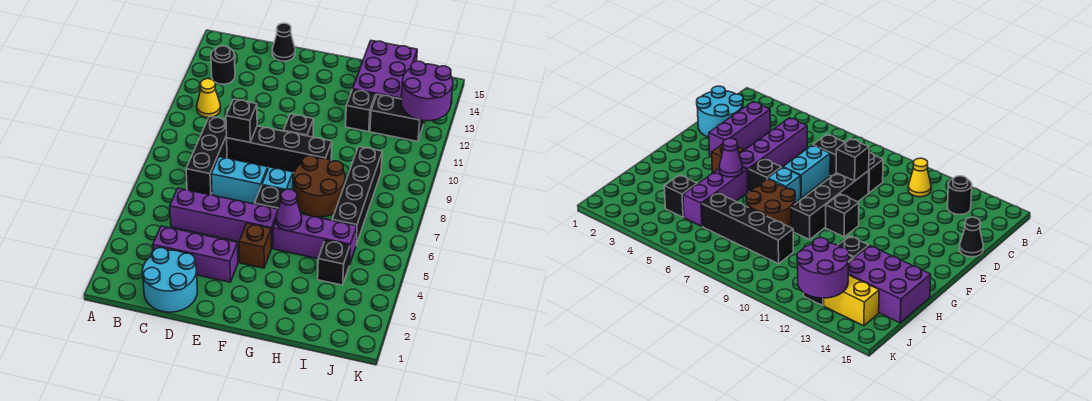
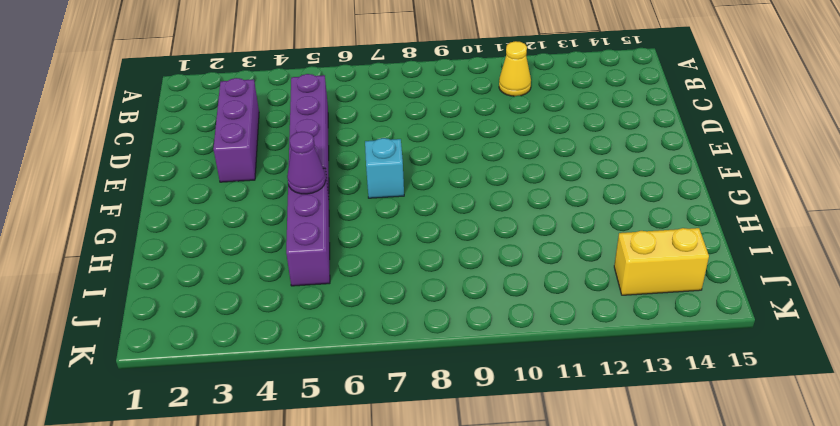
none -> black round brick B13 level 1
none -> cyan round brick C1:D2 level 1
none -> black brick C7:C9 level 1

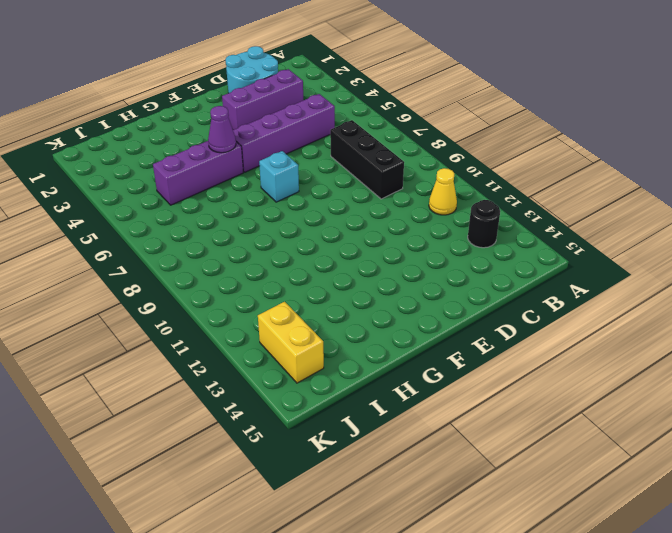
none -> cyan brick D7:E7 level 1
none -> black brick D9:G9 level 1
none -> black cone D15 level 1

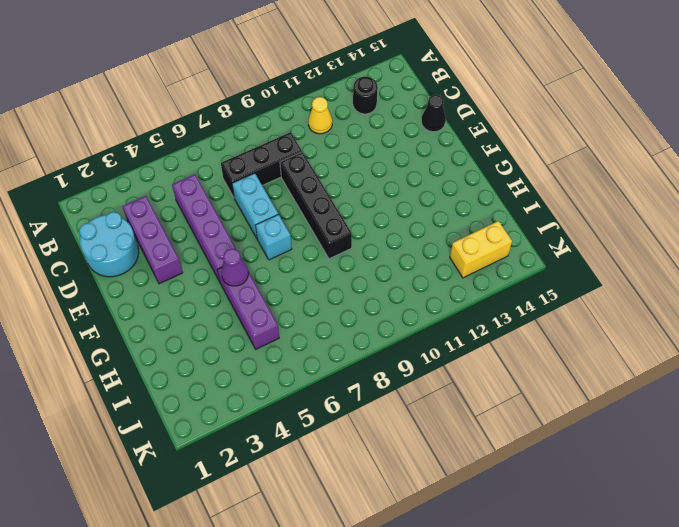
none -> brown brick F4 level 1
none -> black brick F6 level 1
none -> black brick F10 level 1

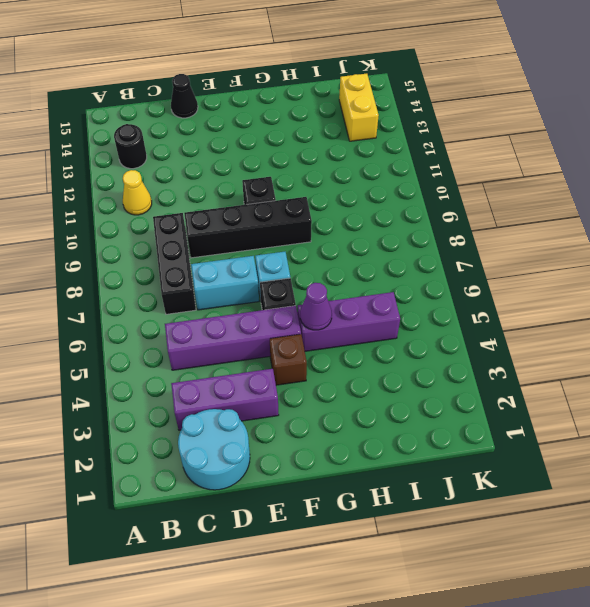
none -> brown round brick G7:H8 level 1
none -> black brick H12 level 1
none -> purple brick H13:I15 level 1

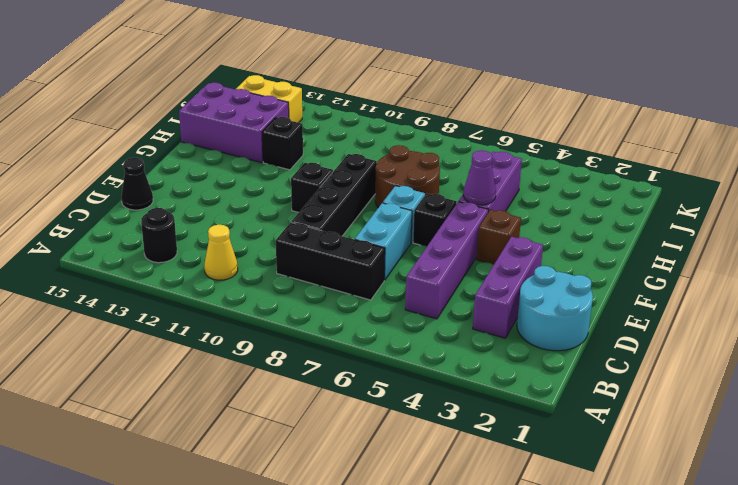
none -> black brick I4 level 1
none -> black brick I6:I9 level 1
none -> black brick I12:J12 level 1

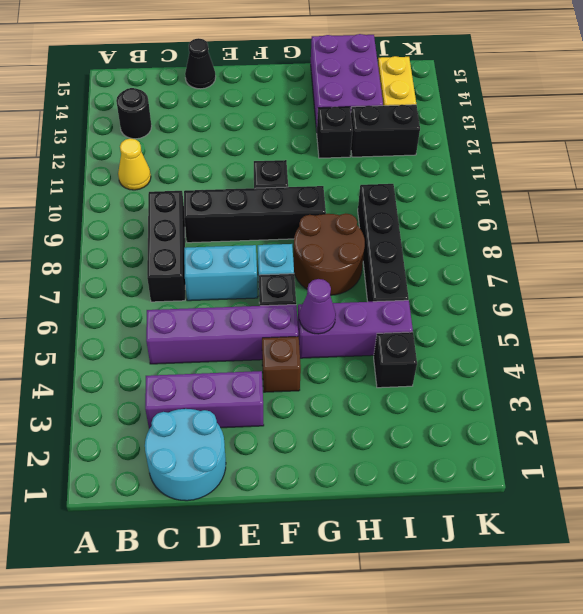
none -> black brick D9 level 2
none -> purple round brick J12:K13 level 2

